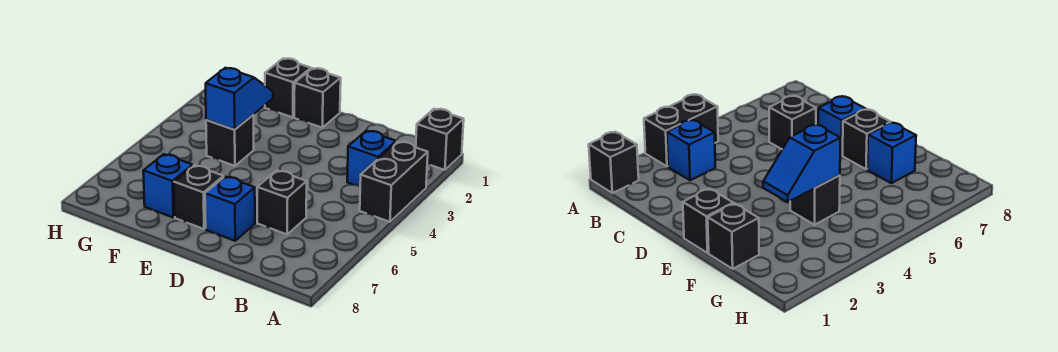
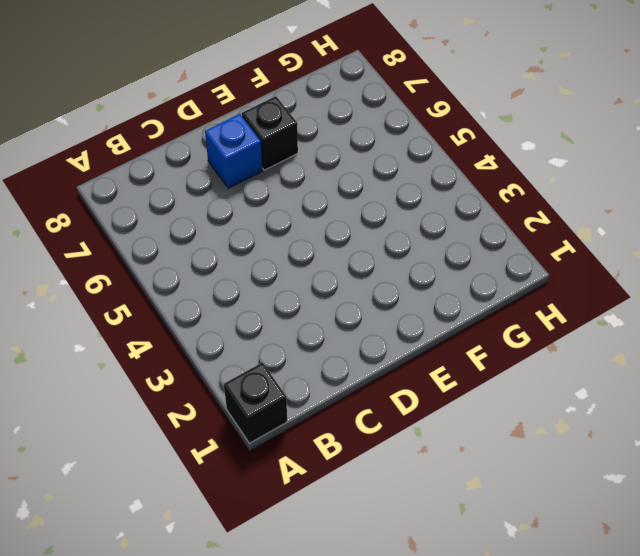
none -> black brick A3:A4 level 1
none -> blue brick B3 level 1

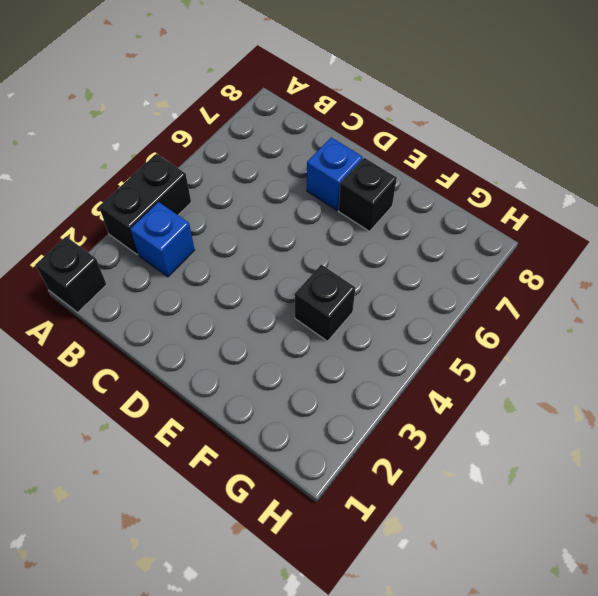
none -> black brick C6 level 1
none -> black brick E1 level 1

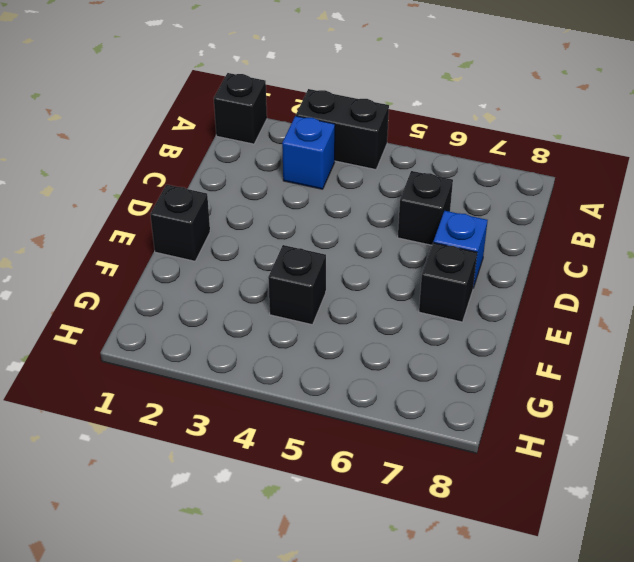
none -> black brick F1 level 1
none -> blue brick F7 level 1

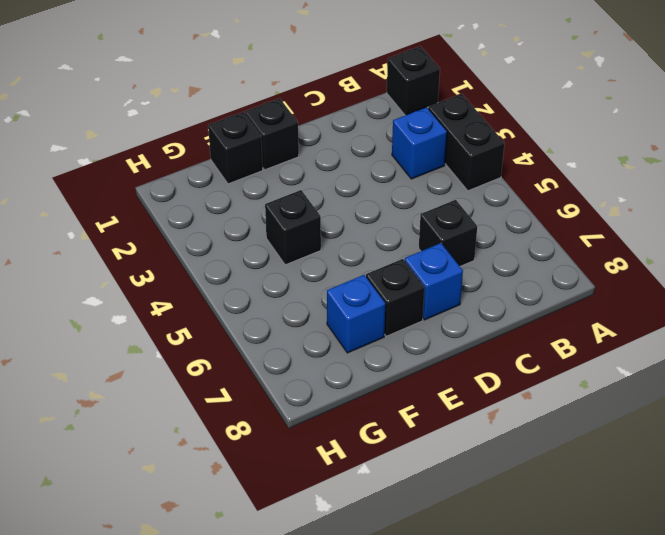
none -> blue slope F3:F4 level 2 top 4

